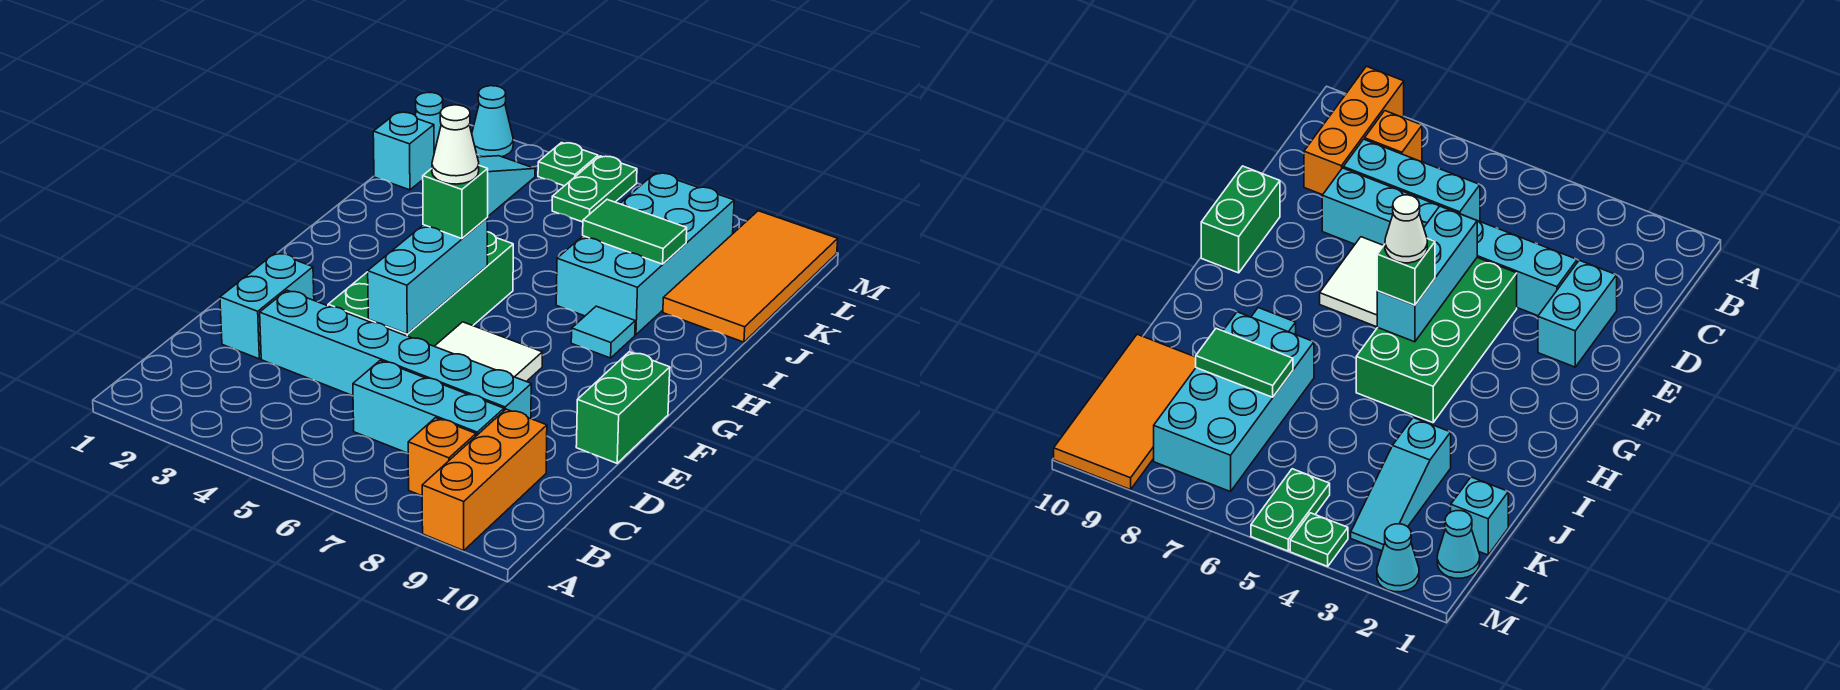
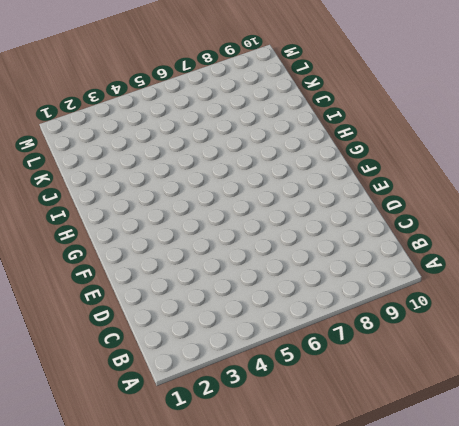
none -> orange brick A9:C9 level 1
none -> orange brick B8 level 1
none -> cyan brick C6:C8 level 1

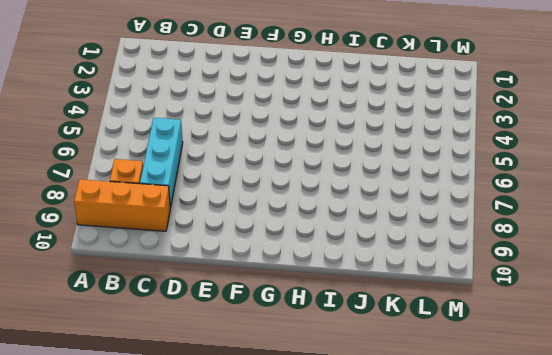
none -> cyan brick D2:E2 level 1
none -> cyan brick D3:D8 level 1
none -> green brick E4:H5 level 1

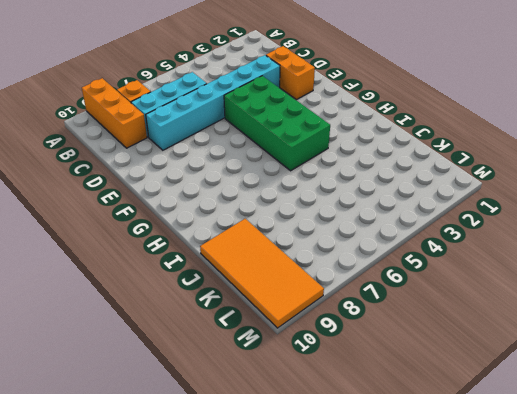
orange brick D2:E2 level 1 -> cyan brick D2:E2 level 1
none -> white tile E6:F7 level 1
none -> green brick E10:F10 level 1
none -> cyan tile H8 level 1

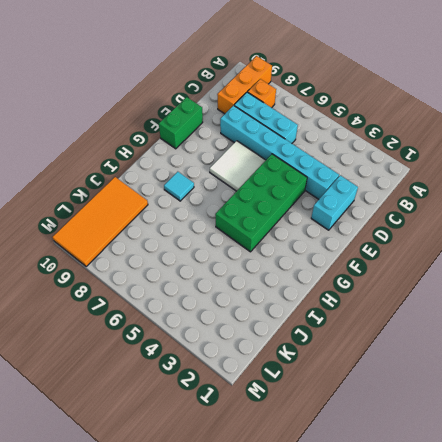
none -> cyan brick I7:L8 level 1
none -> cyan slope J3:L3 level 1 top J
none -> cyan brick K1 level 1

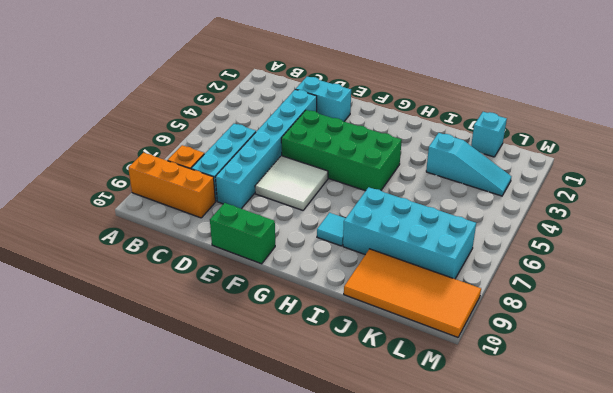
none -> cyan cone L1 level 1
none -> green plate L5:M5 level 1
none -> cyan cone M2 level 1

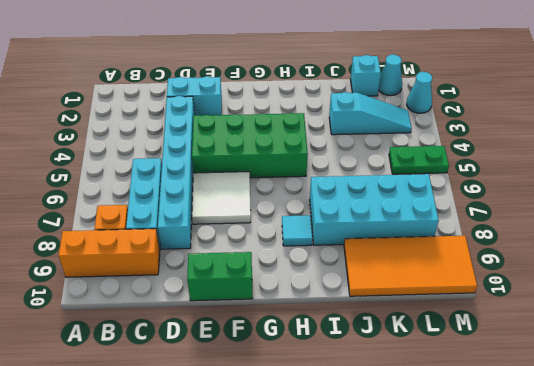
none -> green plate M4 level 1
none -> cyan brick E5:G5 level 2
none -> green tile J7:J8 level 2

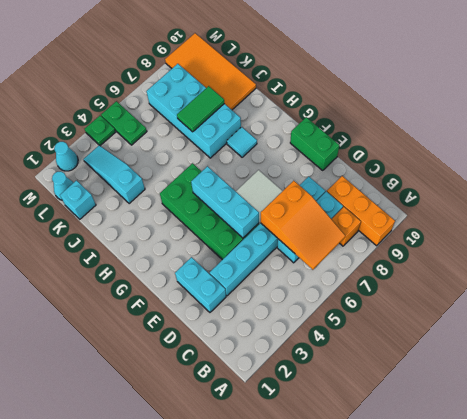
orange slope B6:D7 level 2 top D -> none
none -> green brick G5 level 3
none -> white cone G5 level 4

